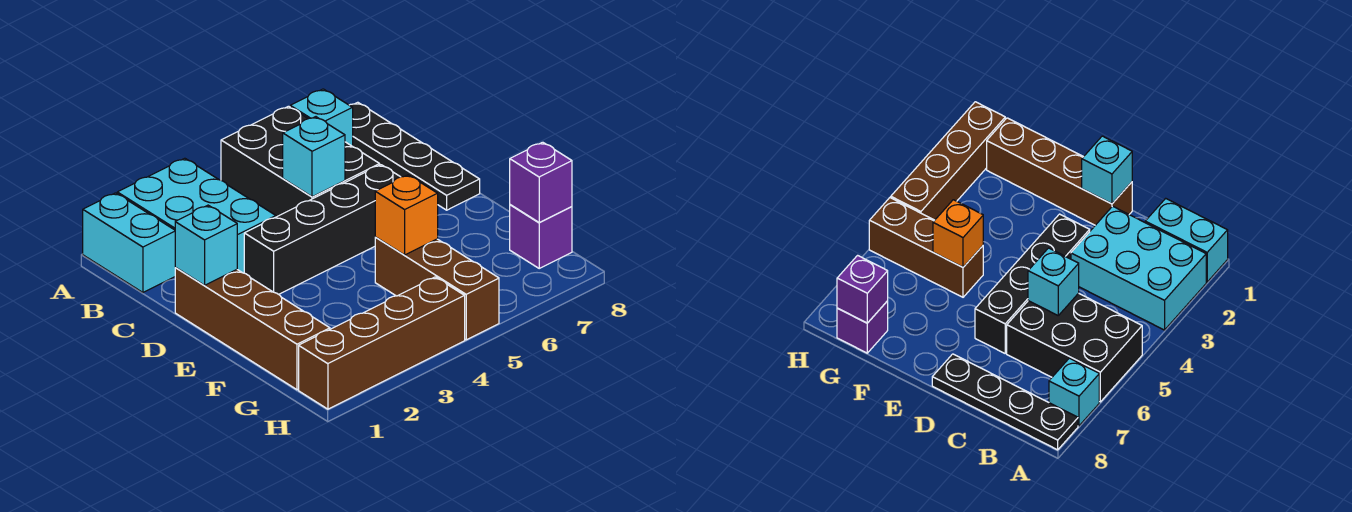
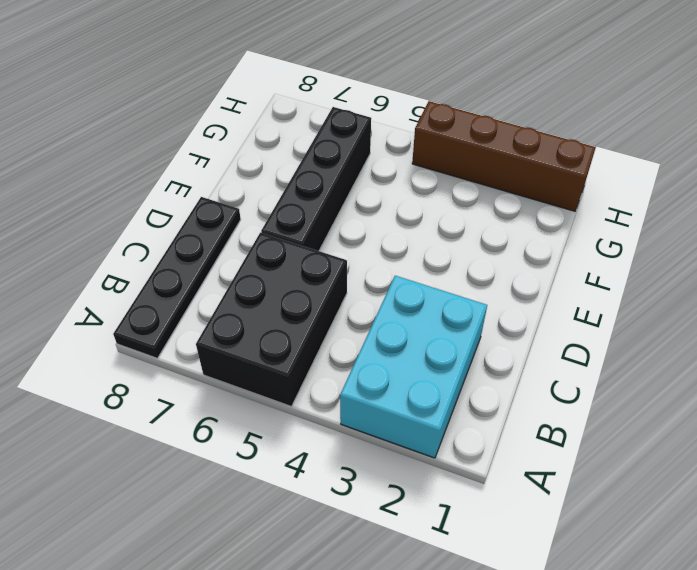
black brick D6:G6 level 1 -> black brick D3:D6 level 1
none -> cyan brick A1:B1 level 1
none -> cyan brick A7 level 1
none -> brown brick D1:G1 level 1

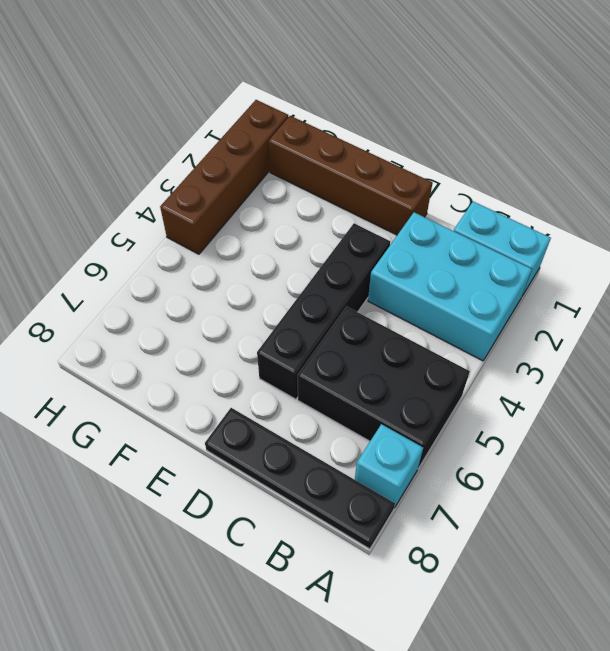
none -> brown brick F5:H5 level 1
none -> purple brick G8 level 1
none -> cyan brick C5 level 2

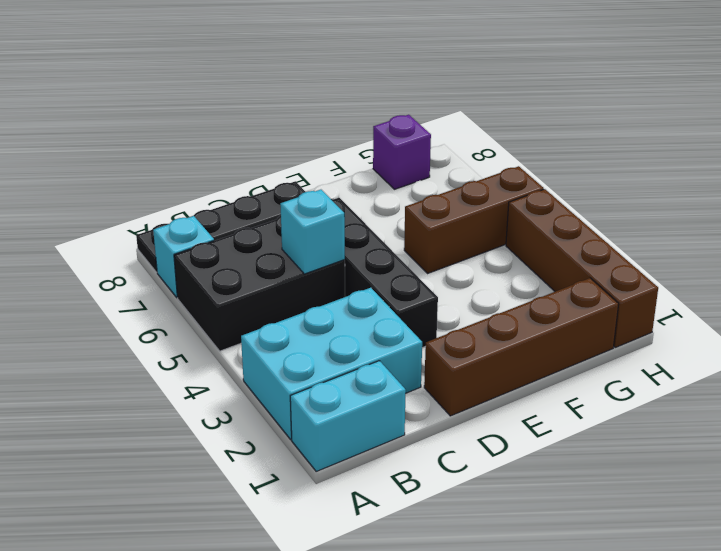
none -> cyan brick D1 level 2
none -> orange brick F5 level 2
none -> purple brick G8 level 2

